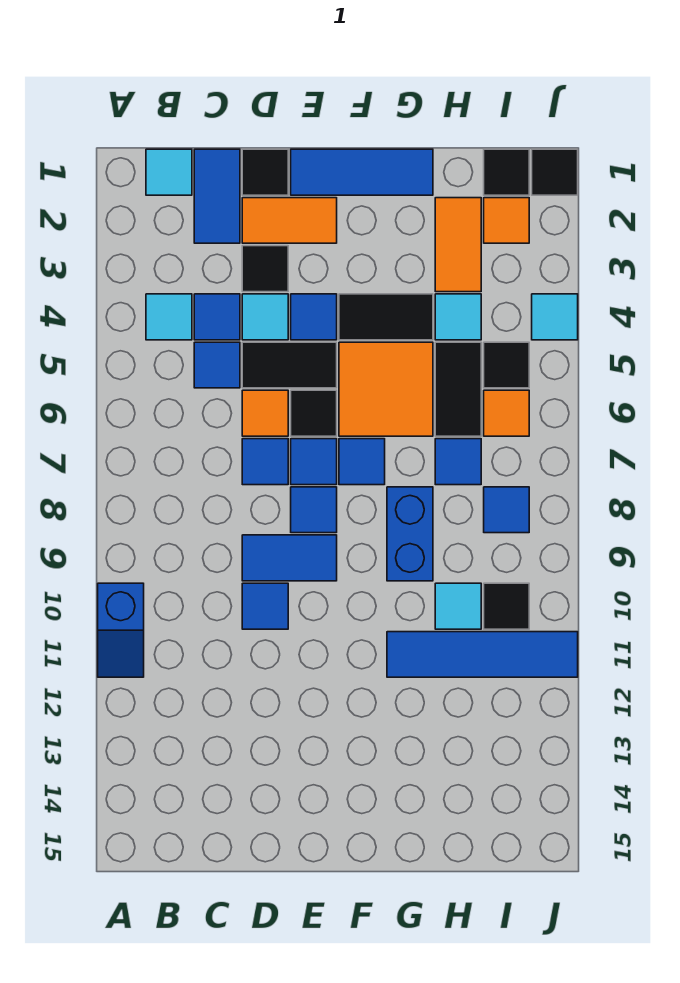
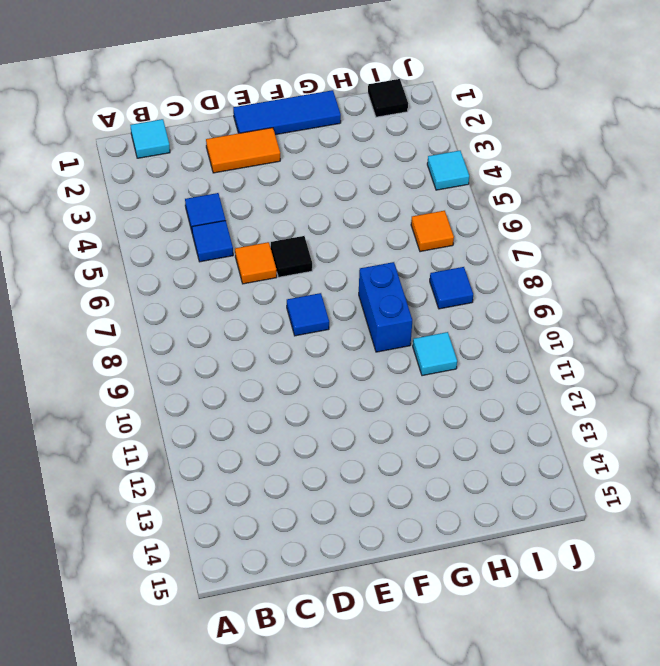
none -> blue slope A10:A11 level 1 top 10
none -> cyan tile B4 level 1
none -> blue tile C1:C2 level 1
none -> black tile D1 level 1

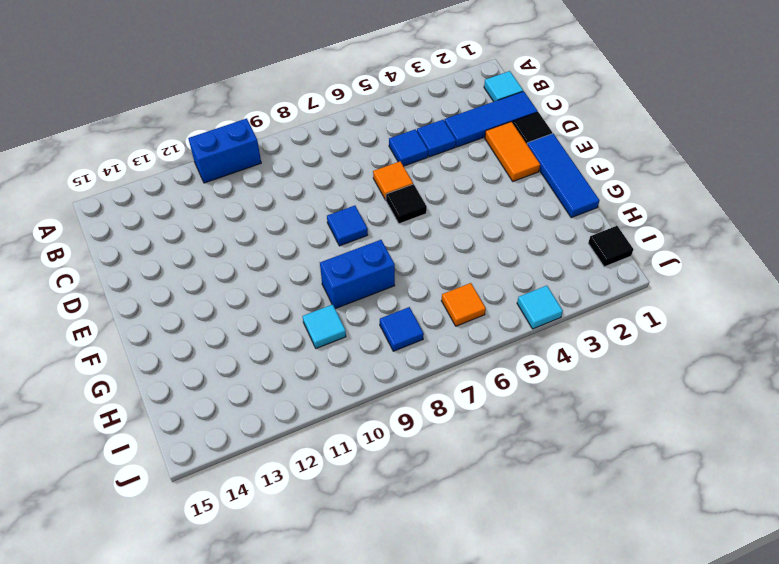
blue brick A10:A11 level 1 -> blue slope A10:A11 level 1 top 10
blue tile C1:C3 level 1 -> blue tile C1:C2 level 1
none -> cyan tile B4 level 1
none -> black tile D3 level 1
none -> cyan tile D4 level 1
none -> black tile D5:E5 level 1

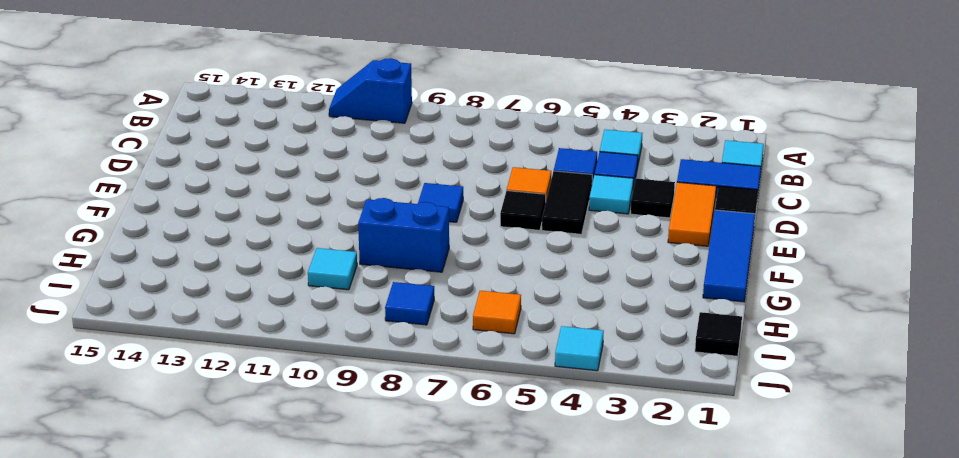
none -> blue tile D7 level 1
none -> blue tile D9:E9 level 1
none -> blue tile D10 level 1
none -> blue tile E4 level 1

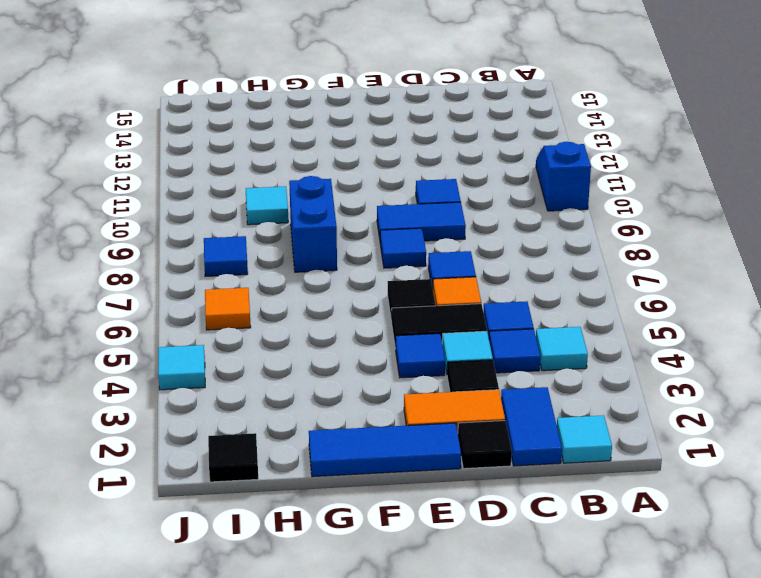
none -> blue tile E7 level 1
none -> black tile F4:G4 level 1
none -> orange tile F5:G6 level 1
none -> blue tile F7 level 1

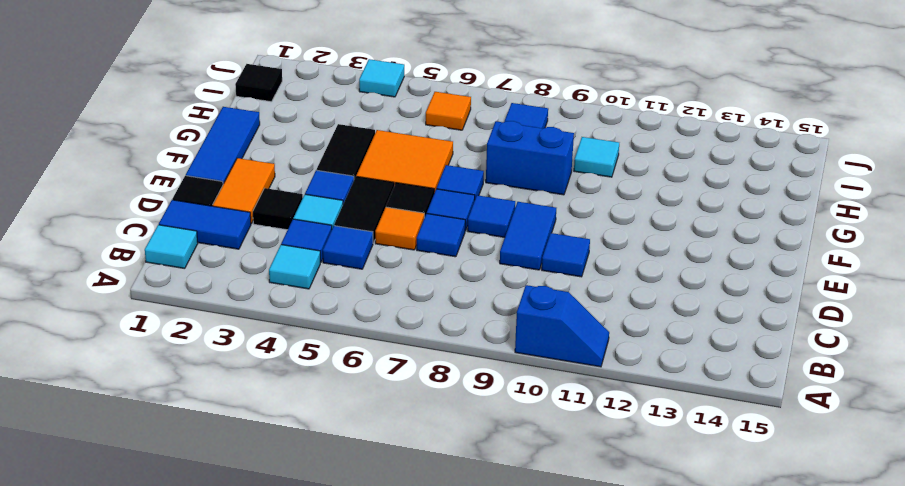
none -> blue tile G11:J11 level 1
none -> orange tile H2:H3 level 1
none -> cyan tile H4 level 1
none -> black tile H5:H6 level 1

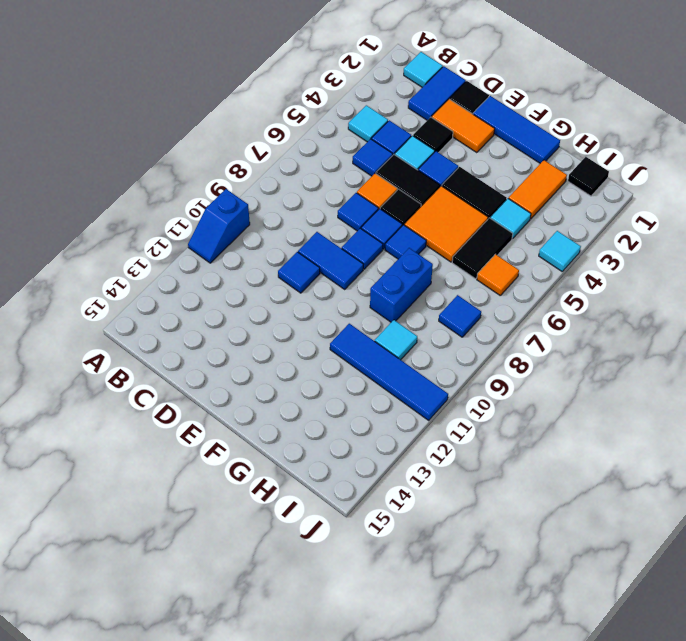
none -> blue tile H7 level 1
none -> orange tile I2 level 1
none -> black tile I5 level 1
none -> black tile I10 level 1

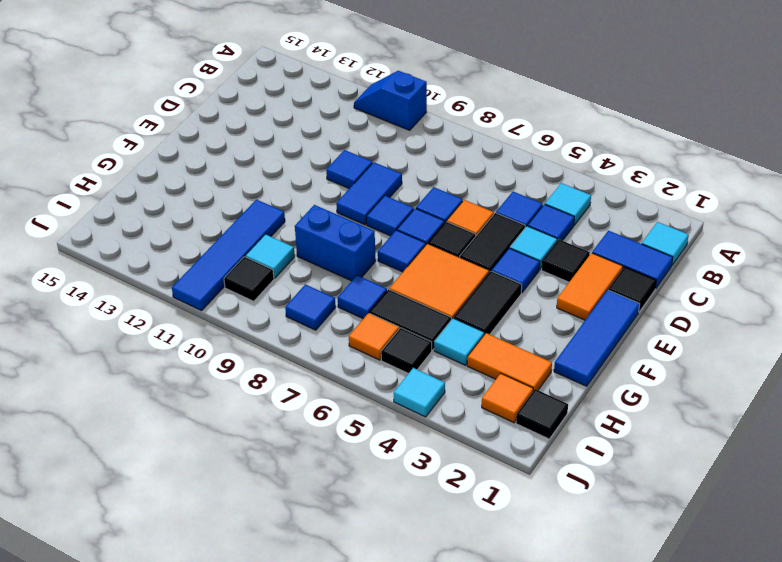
none -> black tile J1 level 1

